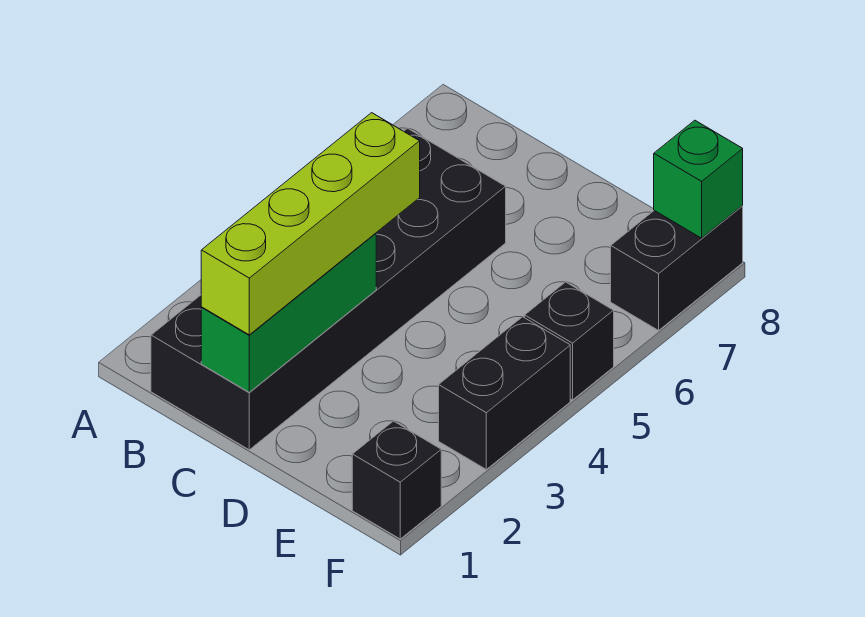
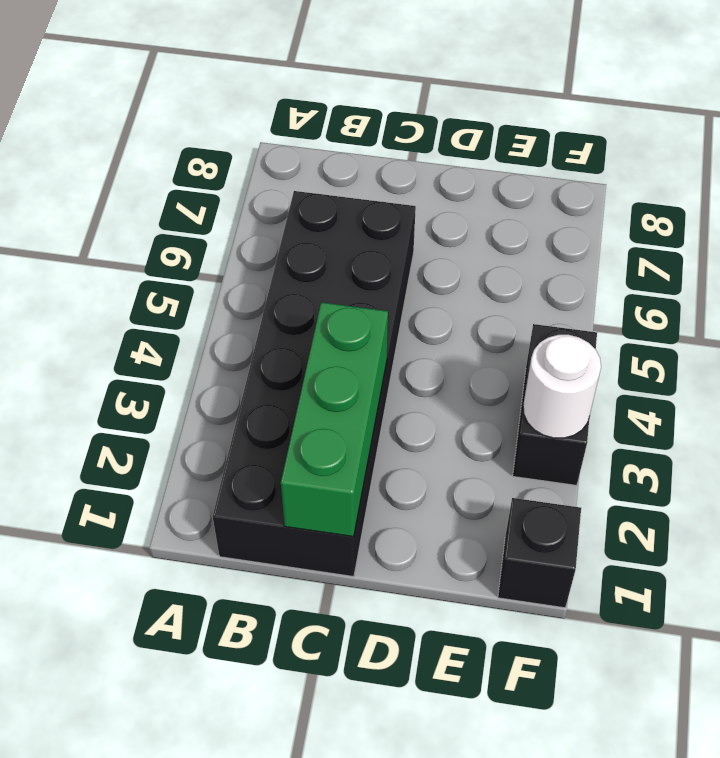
white round brick F3 level 2 -> none
none -> black brick F5 level 1
none -> black brick F7:F8 level 1

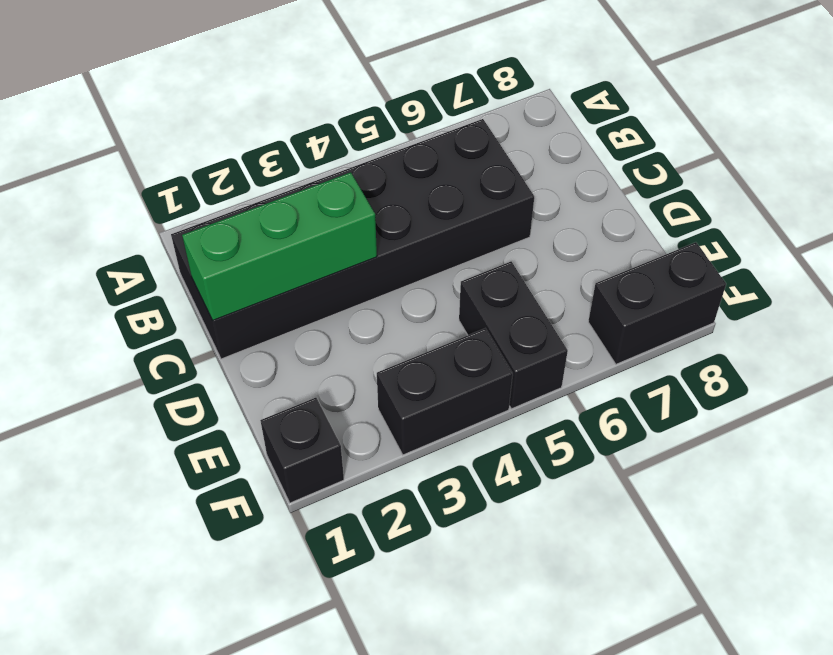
black brick E5:F5 level 1 -> black brick F5 level 1
none -> green brick F8 level 2
none -> lime brick C1:C4 level 3

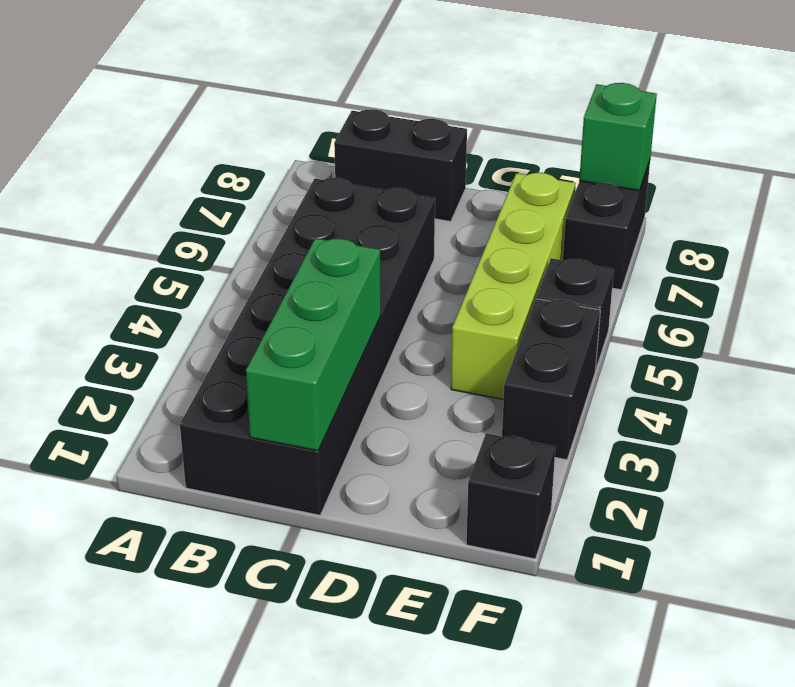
black brick B8:C8 level 1 -> none
lime brick E4:E7 level 1 -> lime brick C1:C4 level 3

